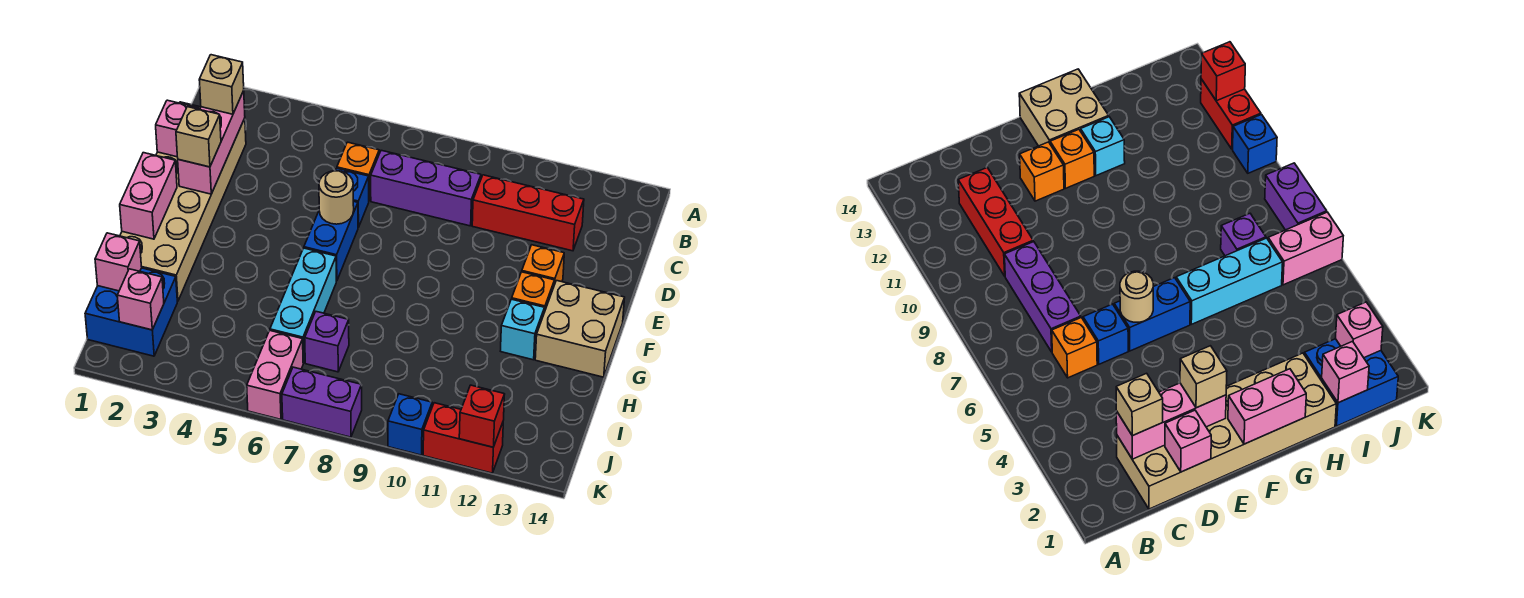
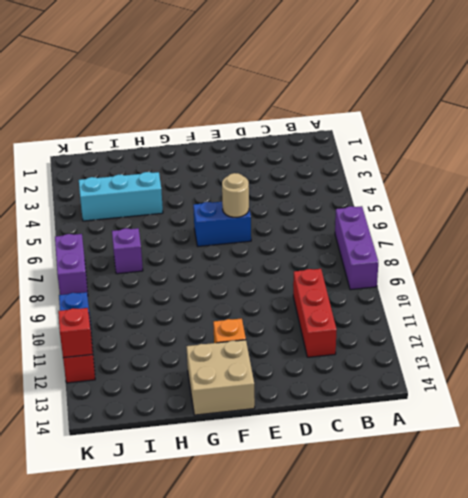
purple brick A7:A9 level 1 -> purple brick C7:C9 level 1
cyan brick H4:J4 level 1 -> cyan brick G6:I6 level 1
none -> tan brick C1:H2 level 1
none -> orange brick C6 level 1
none -> blue brick D6 level 1

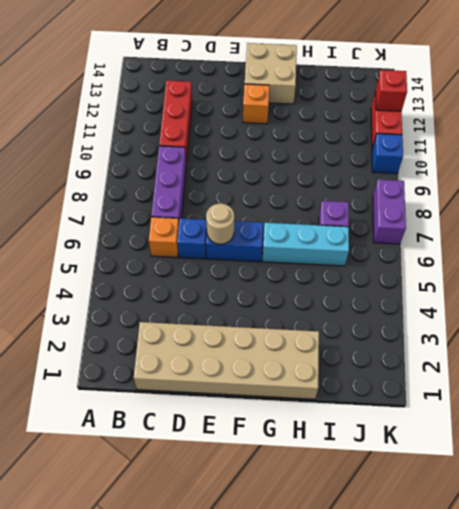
none -> orange brick E12 level 1
none -> cyan brick G12 level 1
none -> blue brick I1:J2 level 1

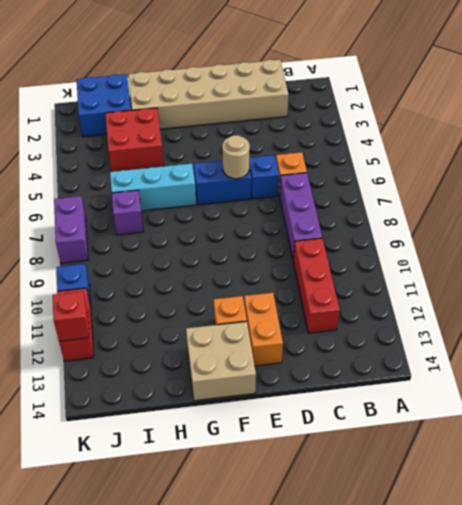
orange brick E12:E13 level 1 -> orange brick E12 level 1
red brick H3:I4 level 1 -> none
none -> cyan brick G12 level 1
none -> pink brick J6:K6 level 1
none -> pink brick C2:E2 level 2

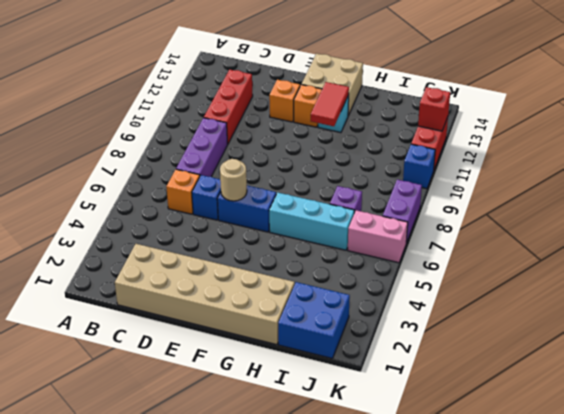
red tile G11:G12 level 2 -> none
none -> pink brick C2:E2 level 2
none -> pink brick D1 level 2
none -> pink brick F1:G1 level 2

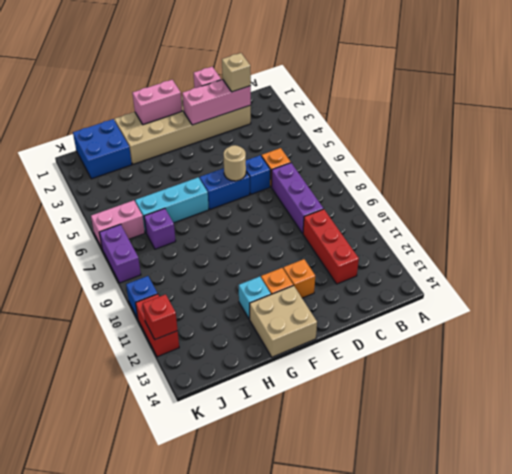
none -> pink brick I1 level 2
none -> pink brick J2 level 2
none -> tan brick E2 level 3

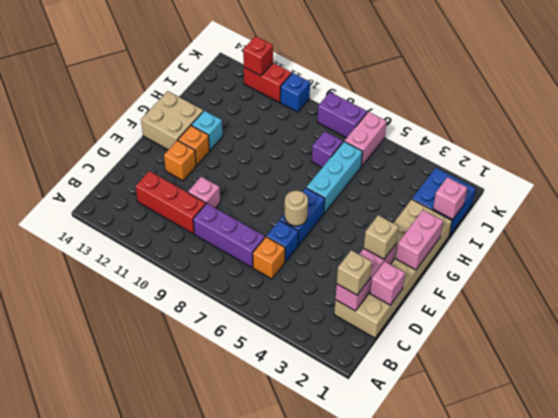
pink brick D10 level 1 -> pink brick J2 level 2

